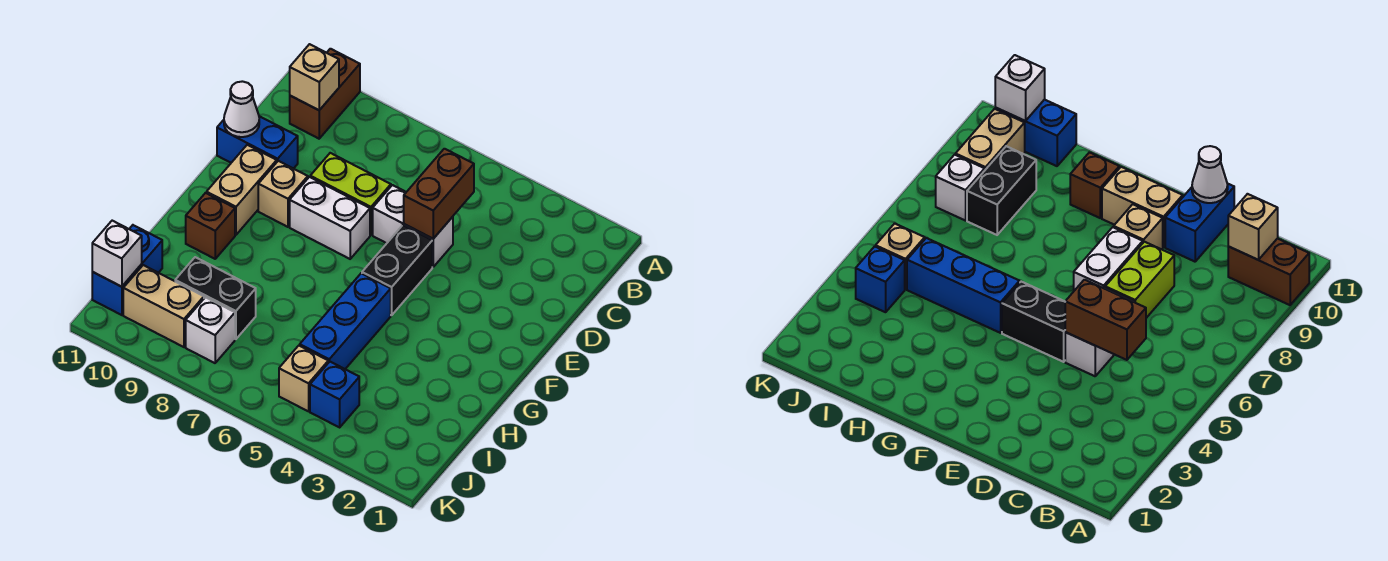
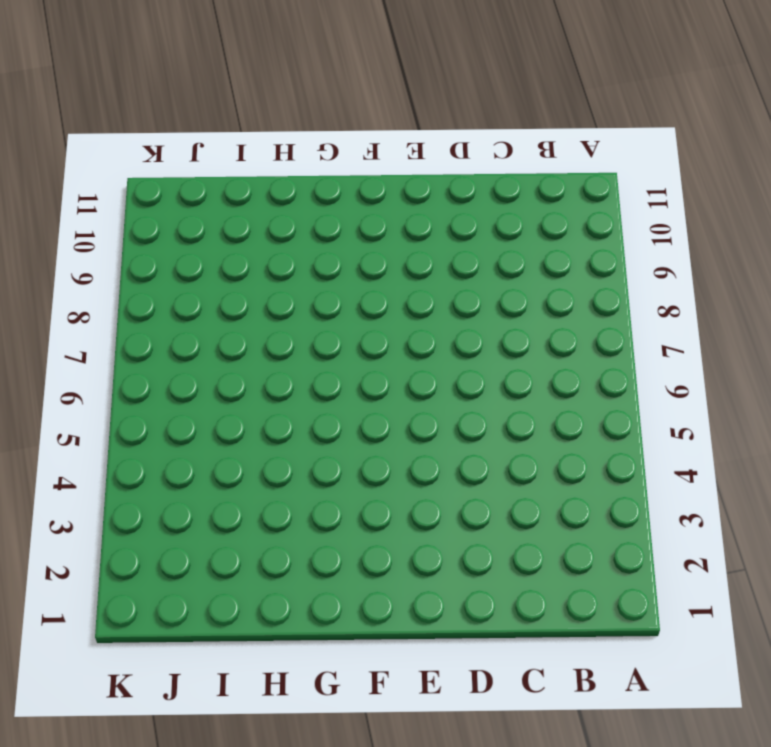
none -> brown brick A10:B10 level 1
none -> white brick D5:D6 level 1
none -> lime brick D7:D8 level 1

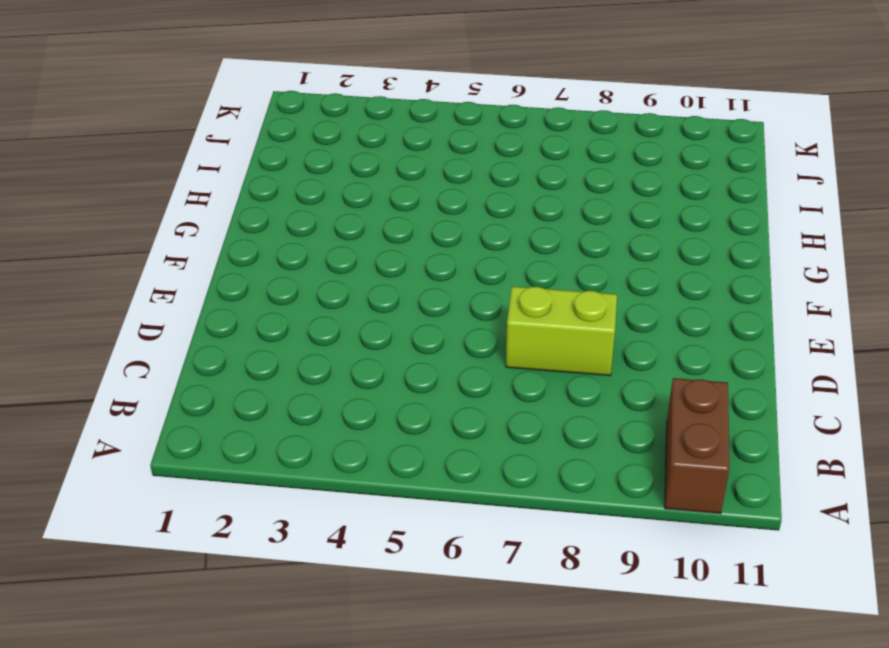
none -> white brick D5:D6 level 1
none -> blue brick D10:D11 level 1
none -> black brick E5:F5 level 1

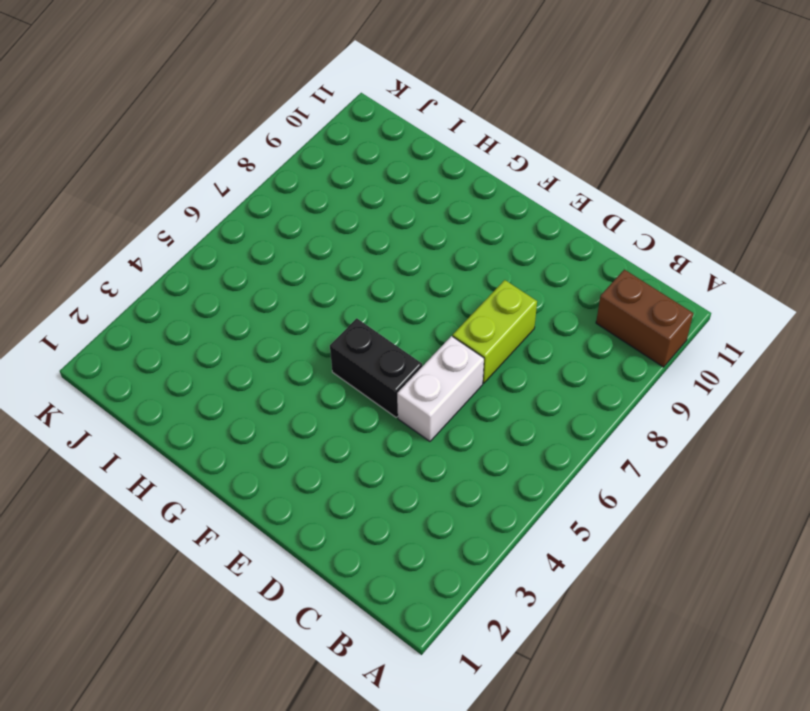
none -> blue brick D10:D11 level 1
none -> white brick E7:E8 level 1
none -> tan brick E9 level 1

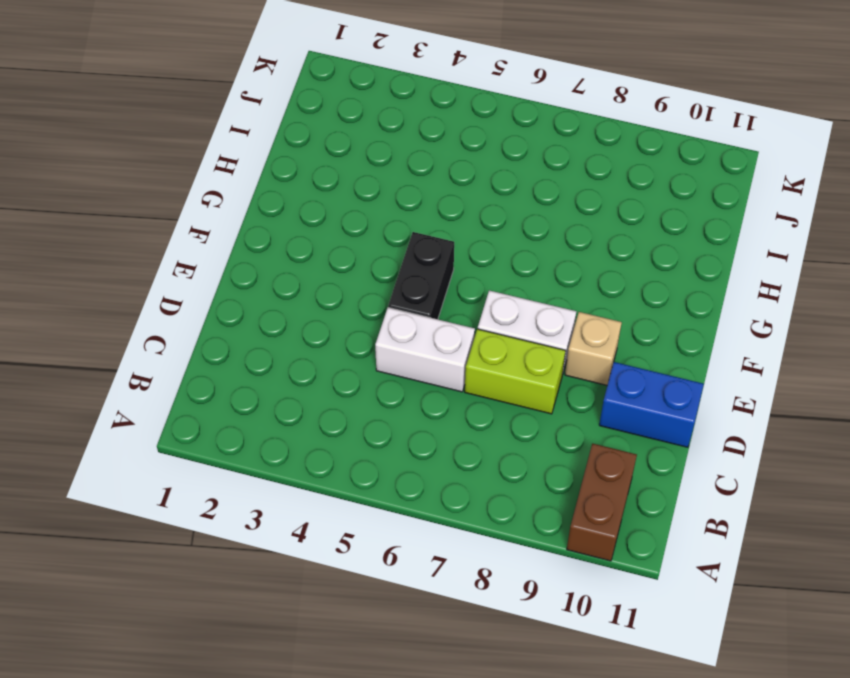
none -> tan brick E10:F10 level 1
none -> blue brick G5:I5 level 1
none -> brown brick G10 level 1

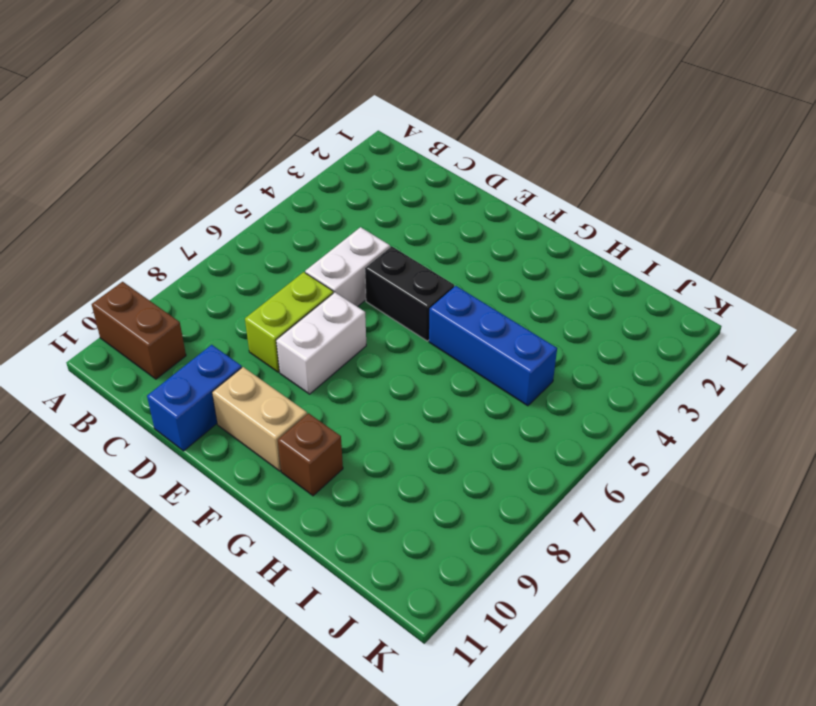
none -> tan brick E9 level 1
none -> black brick I8:I9 level 1
none -> blue brick I11:J11 level 1

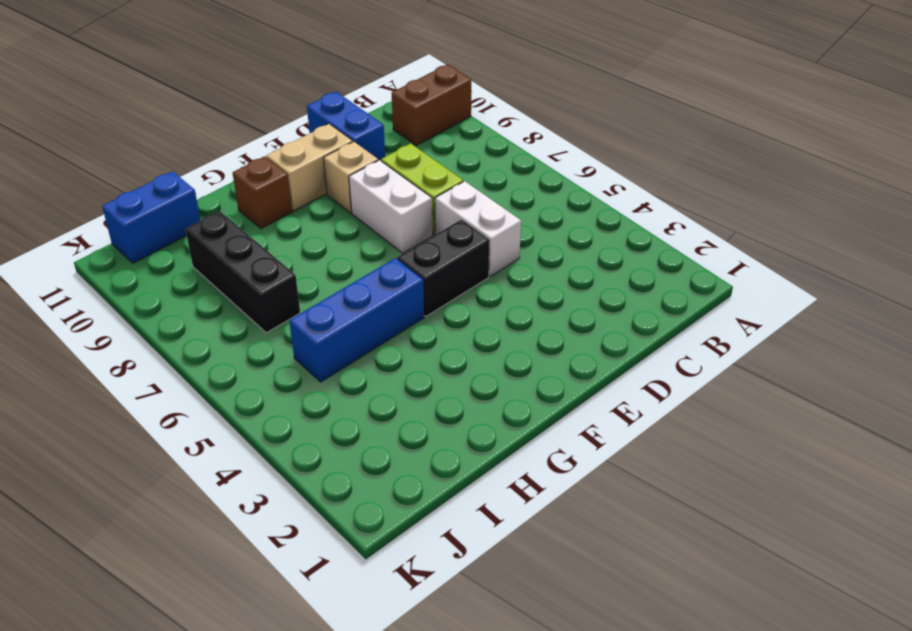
black brick I7:I9 level 1 -> black brick I8:I9 level 1
none -> blue brick J4 level 1
none -> tan brick J5 level 1
none -> white brick J8 level 1

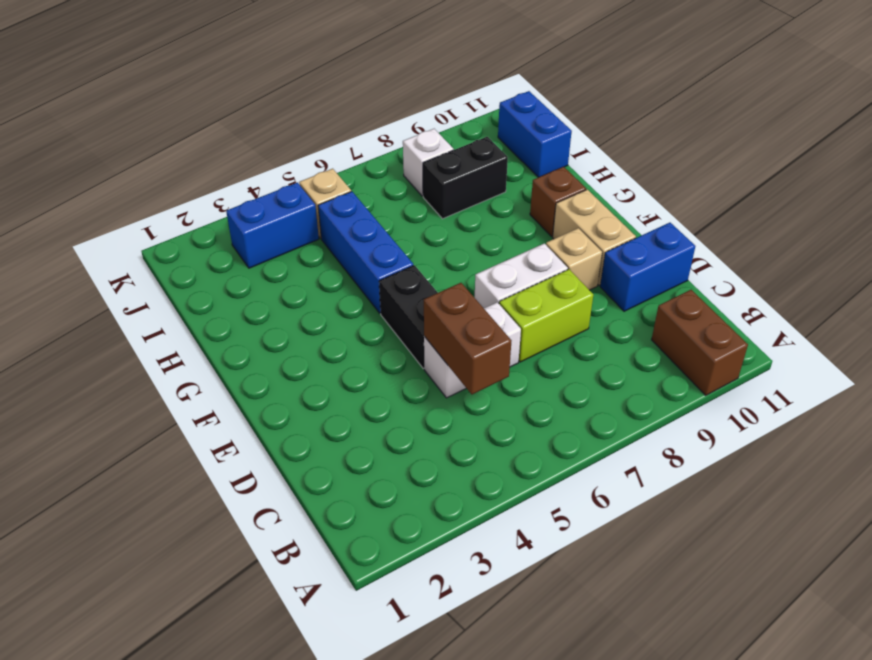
blue brick J3:J4 level 1 -> blue brick J4 level 1
none -> tan brick J9:J10 level 1
none -> tan brick B10 level 2
none -> white cone D11 level 2

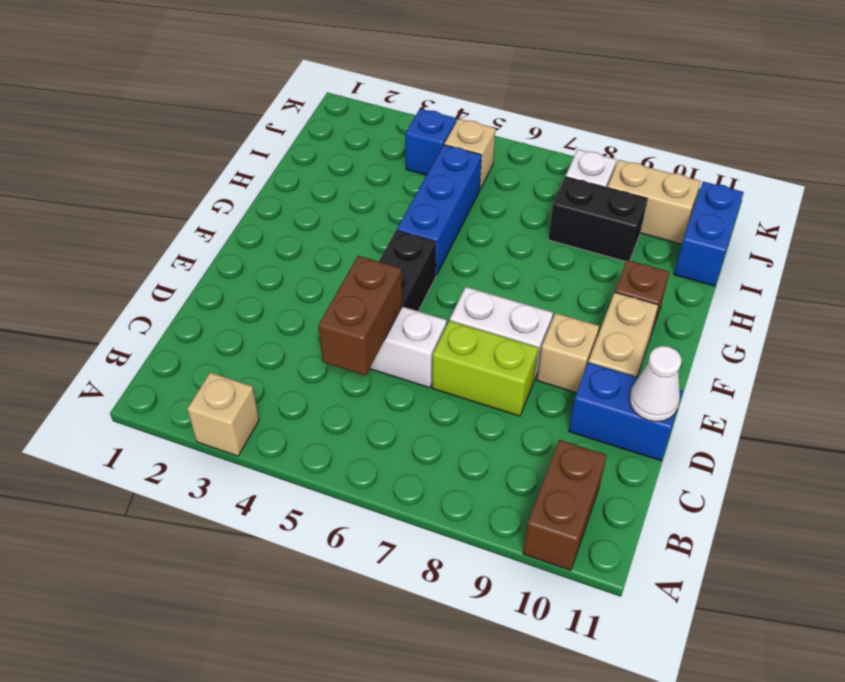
tan brick A3 level 1 -> tan brick B10 level 2
none -> white brick J11 level 2

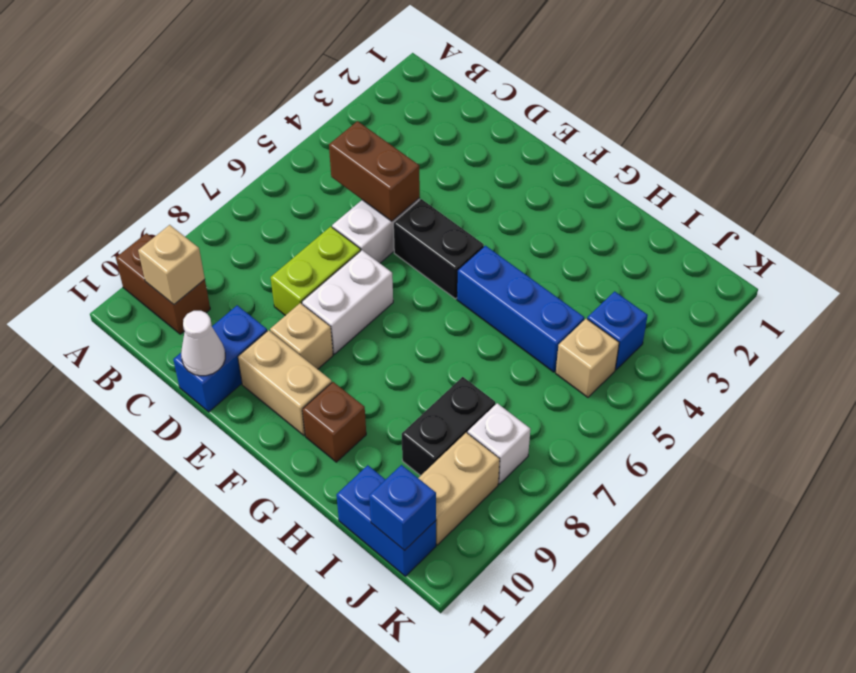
blue brick J11 level 2 -> white brick J11 level 2

